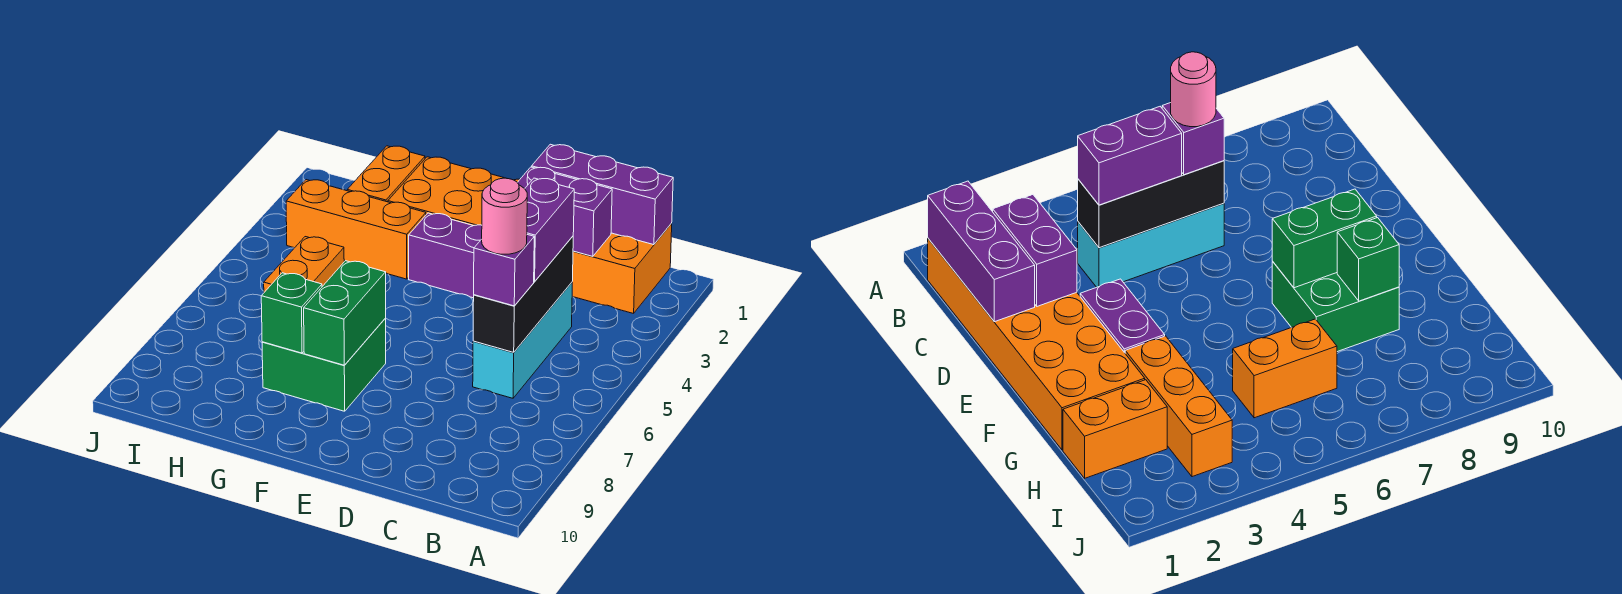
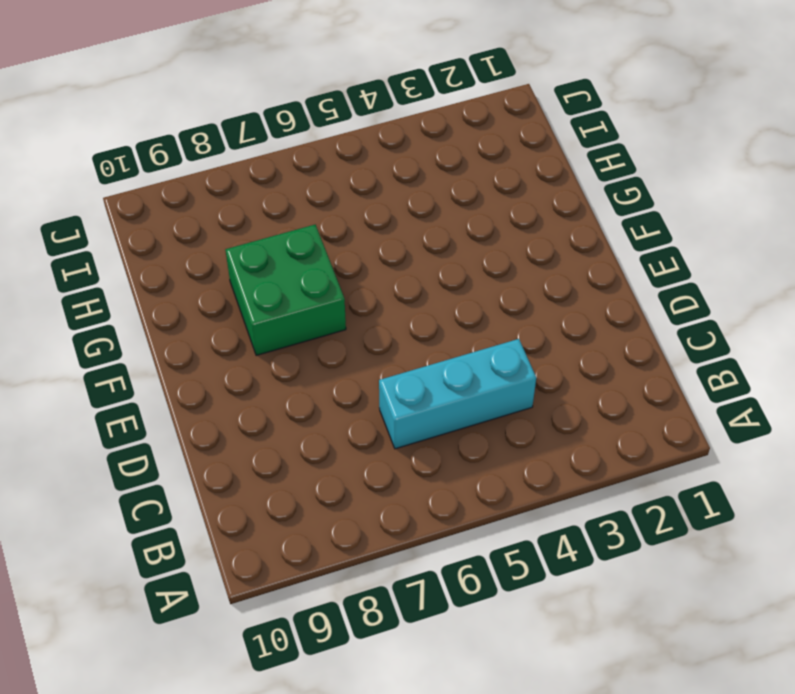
none -> orange brick B1:G2 level 1
none -> purple brick E3:F3 level 1
none -> orange brick G3:I3 level 1

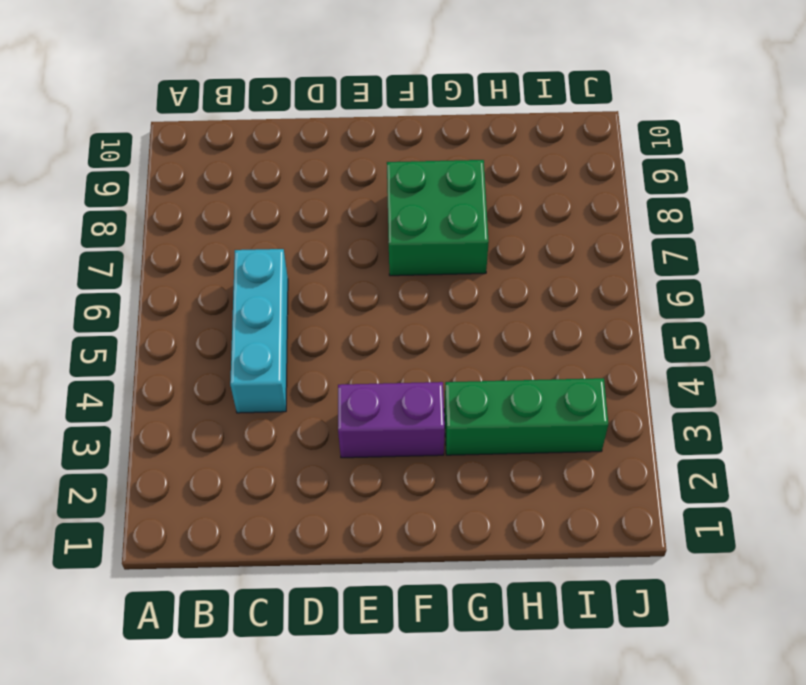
green brick G3:I3 level 1 -> orange brick G3:I3 level 1
none -> orange brick B1:G2 level 1
none -> orange brick H1:H2 level 1
none -> orange brick H5:H6 level 1

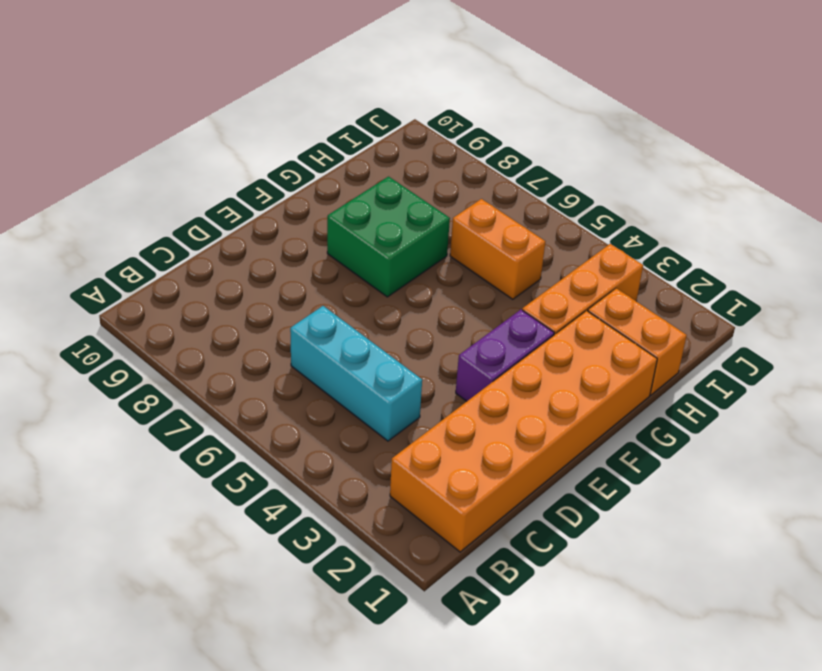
none -> purple brick B1:D1 level 2
none -> purple brick C2:D2 level 2
none -> black brick C4:C6 level 2

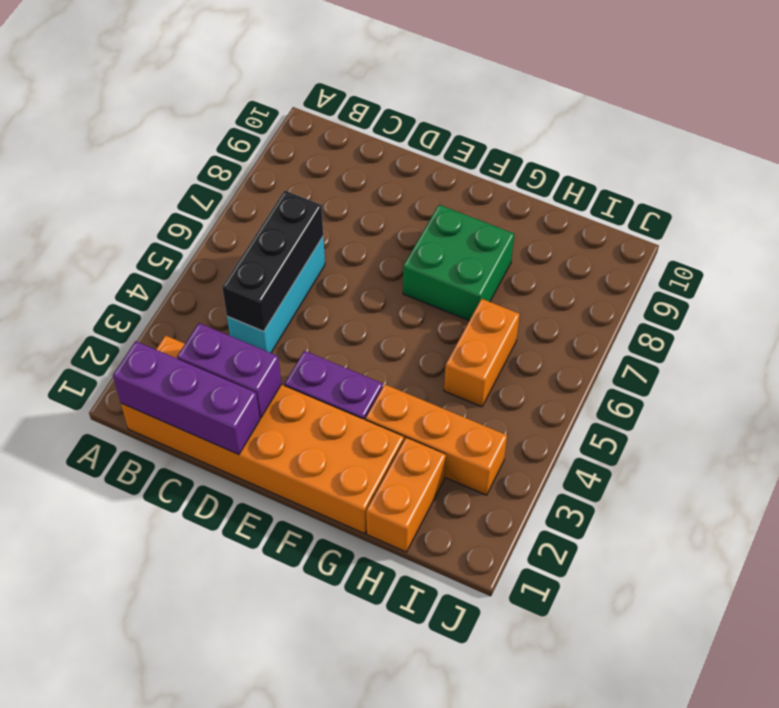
none -> green brick F7:F8 level 2
none -> green brick G8 level 2
none -> purple brick C4:C5 level 3

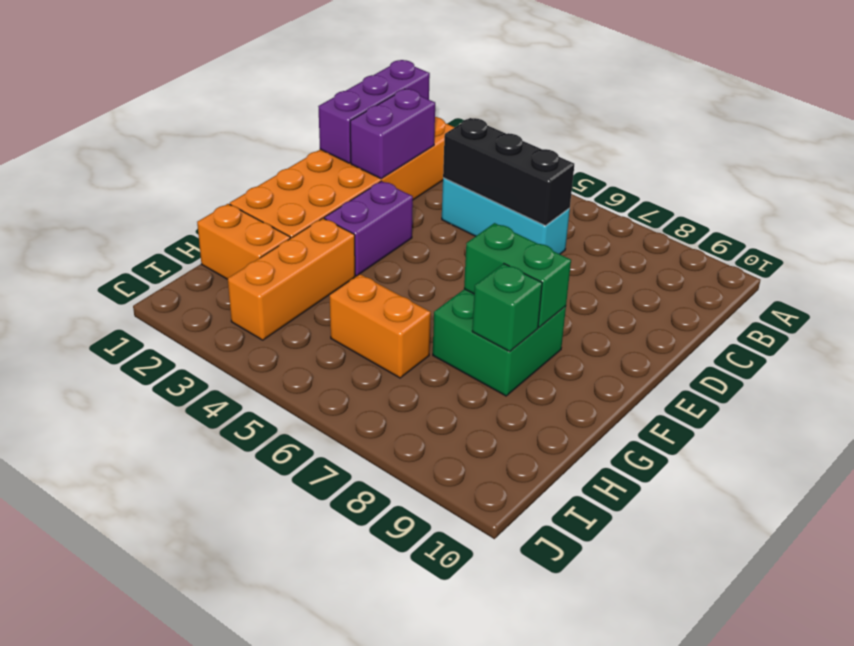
none -> purple brick C4:C5 level 3
none -> purple brick C6 level 3
none -> pink round brick C6 level 4

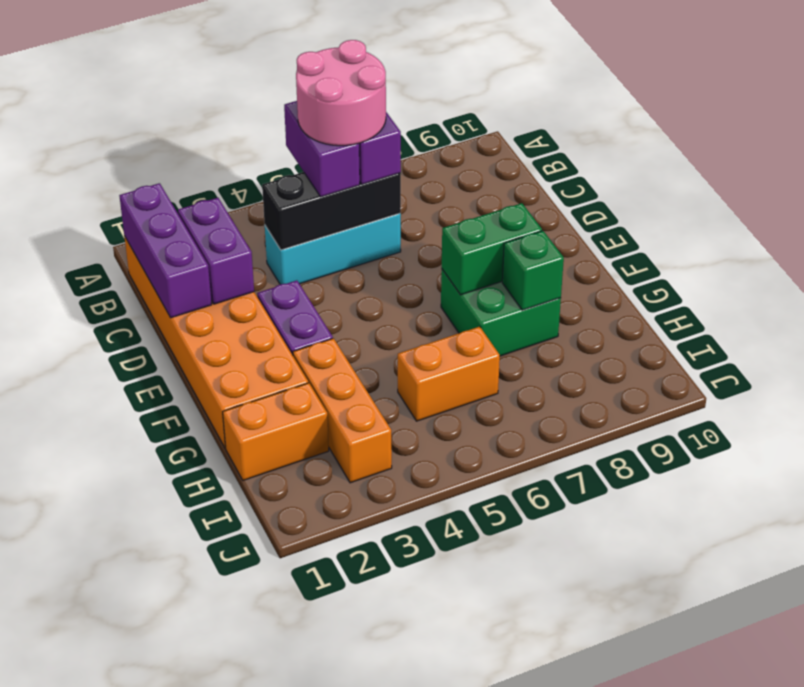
purple brick B5:C5 level 3 -> purple brick C4:C5 level 3
pink round brick B5:C6 level 4 -> pink round brick C6 level 4

